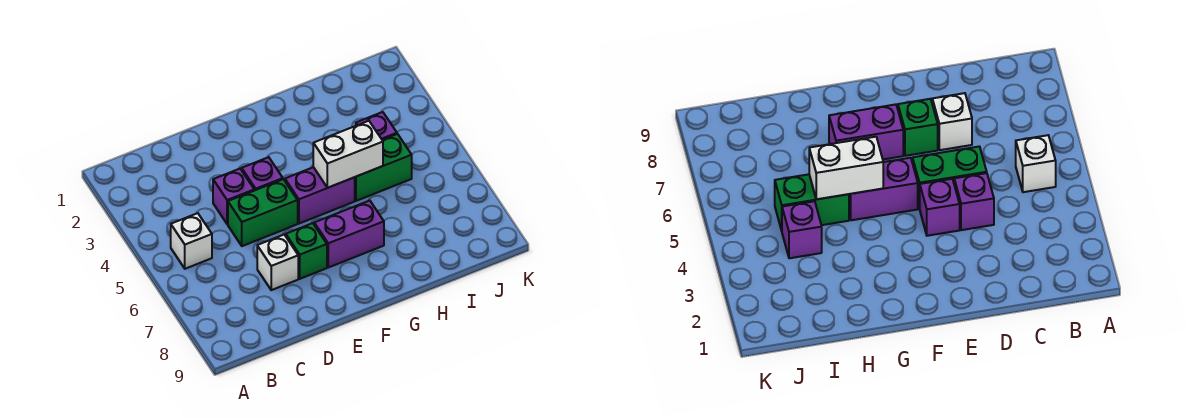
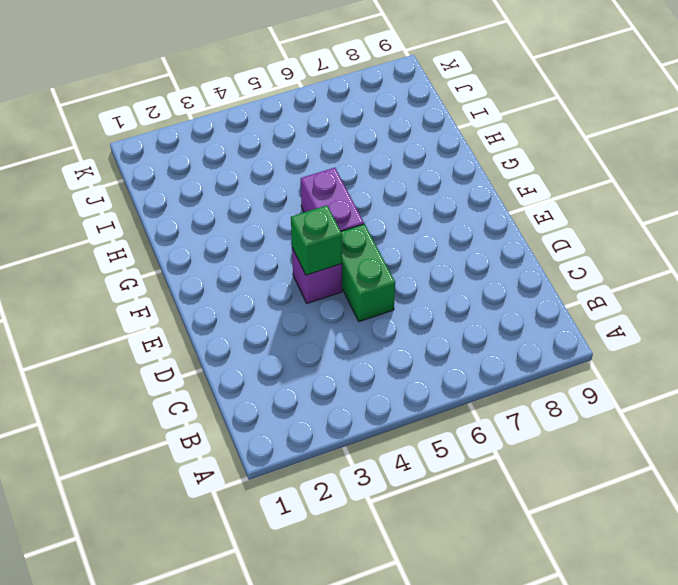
green brick E4 level 2 -> green brick E7 level 1
none -> white brick B5 level 1
none -> purple brick D4 level 1

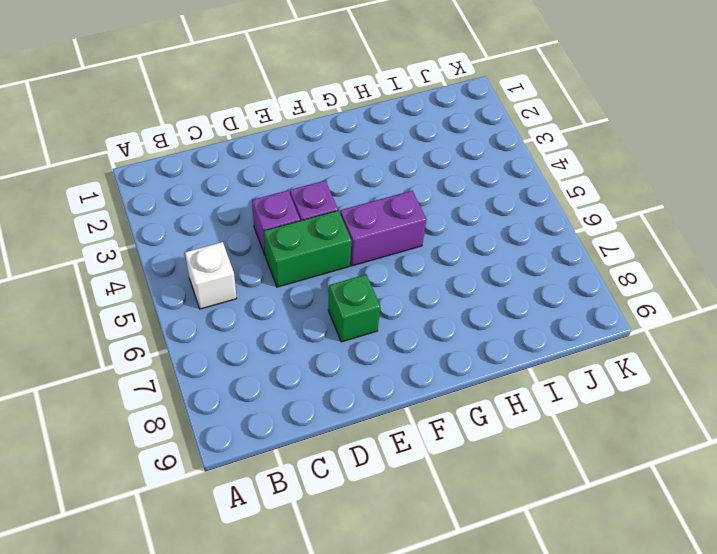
none -> white brick D7 level 1
none -> purple brick F7:G7 level 1

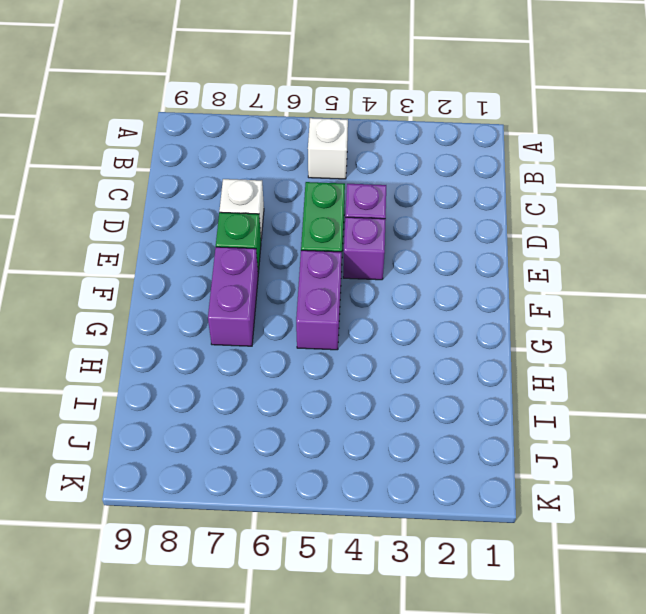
none -> green brick H5:I5 level 1
none -> purple brick I4 level 1

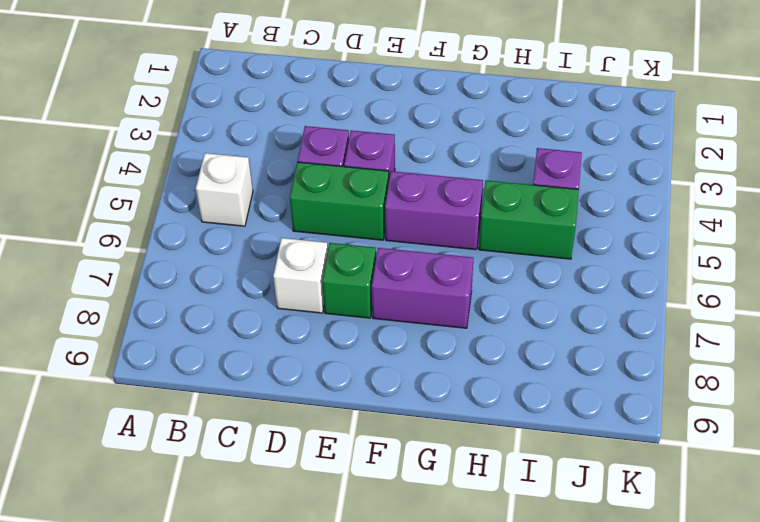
none -> white brick G5:H5 level 2

